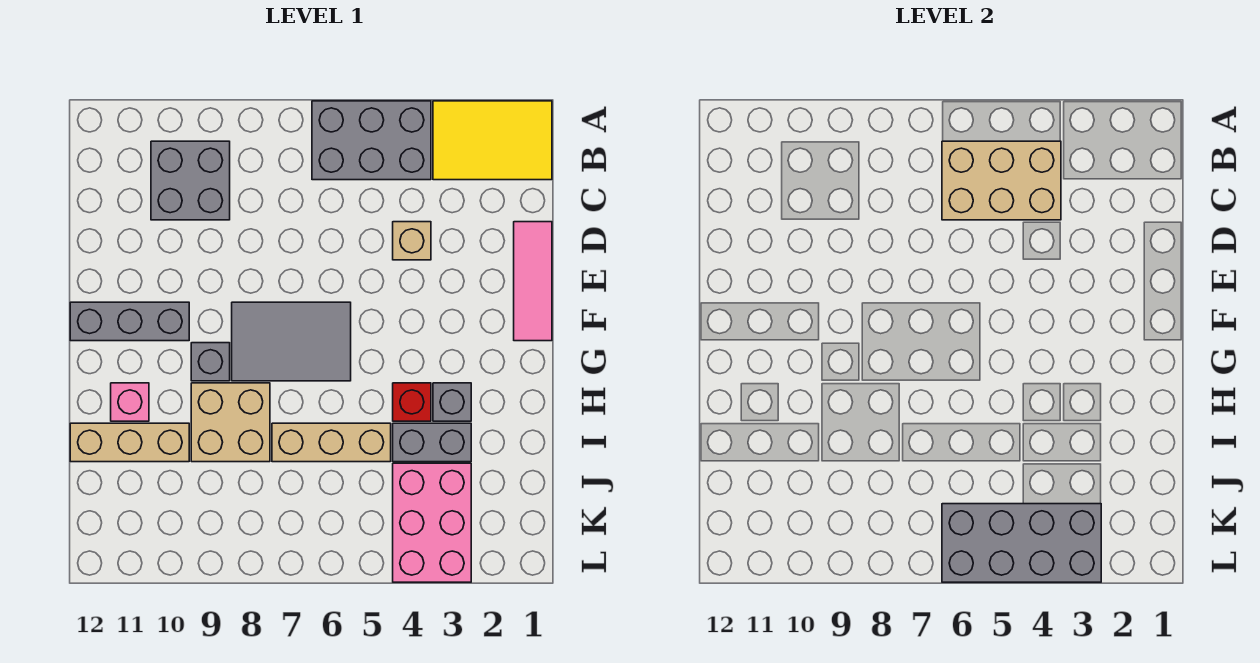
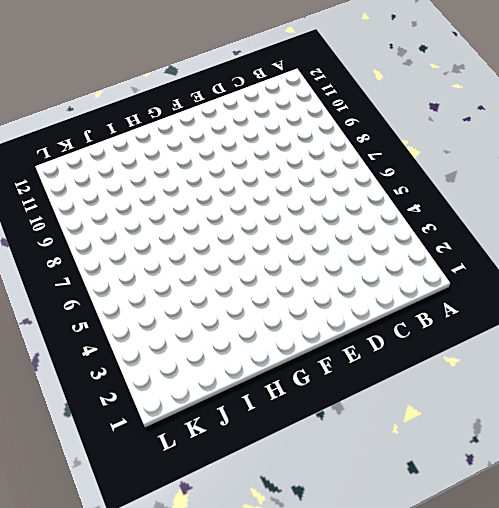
none -> yellow tile A1:B3 level 1
none -> grey brick A4:B6 level 1
none -> grey brick B9:C10 level 1

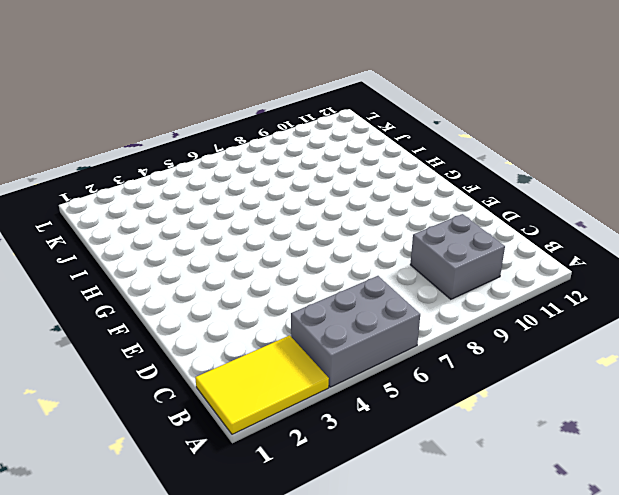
none -> pink tile D1:F1 level 1
none -> tan brick D4 level 1
none -> grey tile F6:G8 level 1

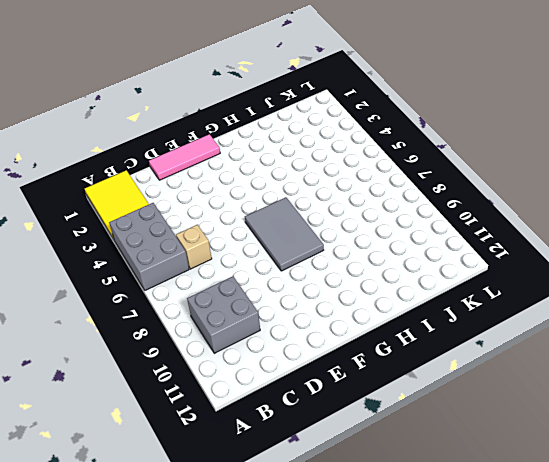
tan brick C6 level 1 -> tan brick D4 level 1
none -> grey brick F10:F12 level 1
none -> grey brick G9 level 1
none -> grey brick H3 level 1

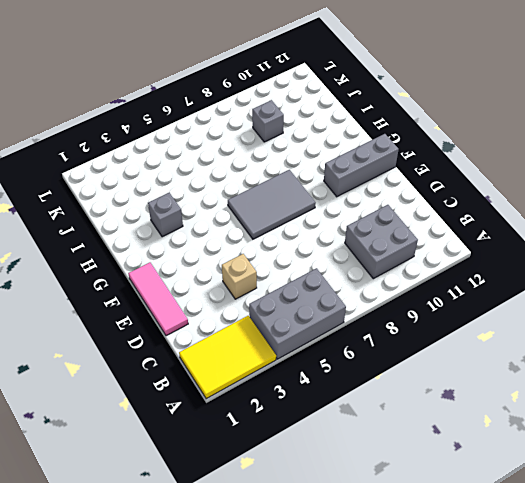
grey brick J9 level 1 -> grey brick G9 level 1
none -> red brick H4 level 1
none -> tan brick H8:I9 level 1
none -> pink brick H11 level 1

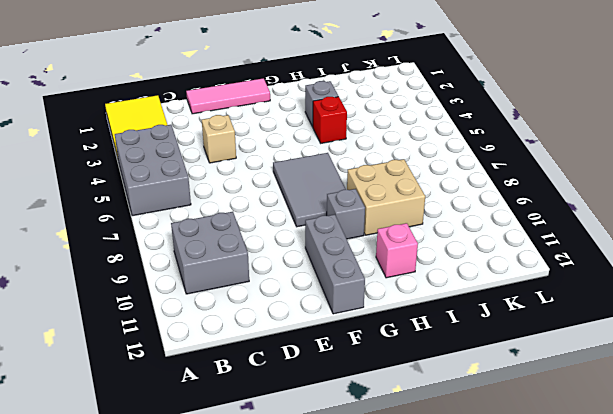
none -> grey brick I3:I4 level 1
none -> tan brick I5:I7 level 1
none -> tan brick I10:I12 level 1

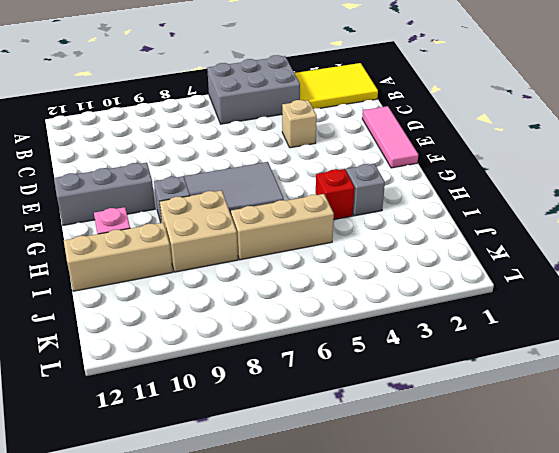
none -> grey brick B9:C10 level 1
none -> grey brick I3:I4 level 1
none -> pink brick J3:L4 level 1

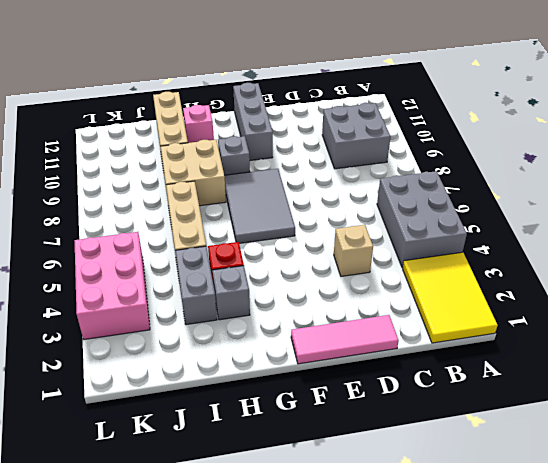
pink brick K3:L5 level 1 -> pink brick J3:L4 level 1
none -> tan brick B4:C6 level 2
none -> grey brick K3:L6 level 2

